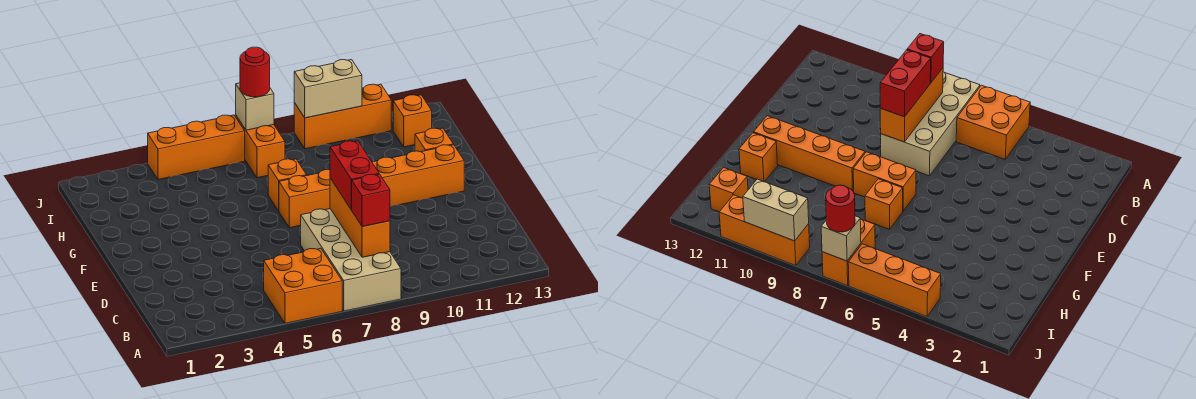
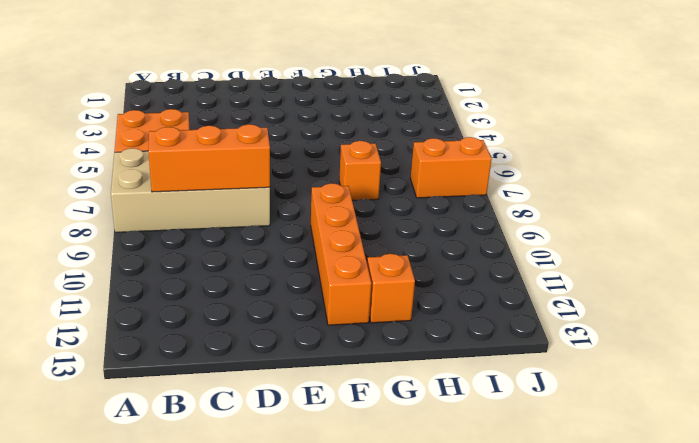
none -> orange brick F7:F8 level 1
none -> orange brick I12 level 1
none -> orange brick J4:J6 level 1

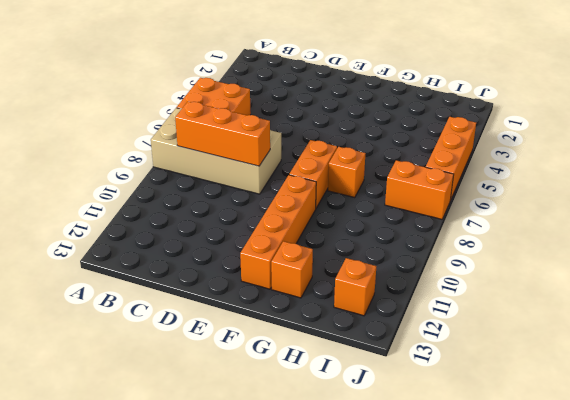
none -> orange brick J9:J11 level 1
none -> tan brick J7 level 2
none -> tan brick J9:J10 level 2

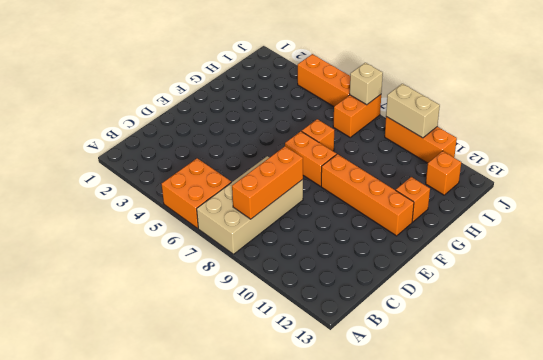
none -> red brick B8 level 3
none -> red brick C8:D8 level 3
none -> red round brick J7 level 3

